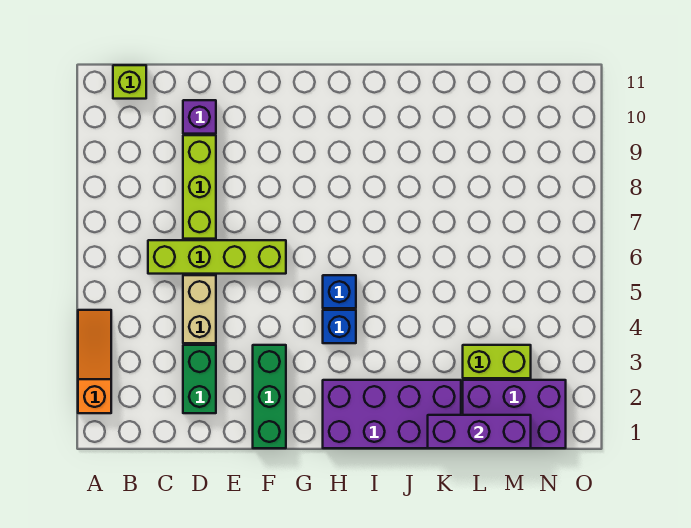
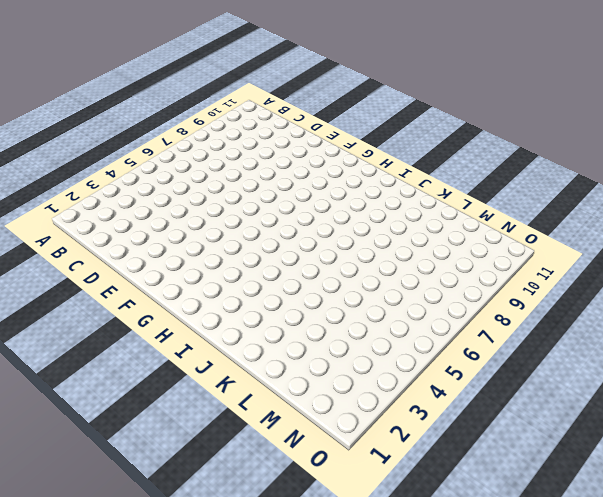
none -> orange slope A2:A4 level 1 top 2
none -> lime brick B11 level 1
none -> lime brick C6:F6 level 1

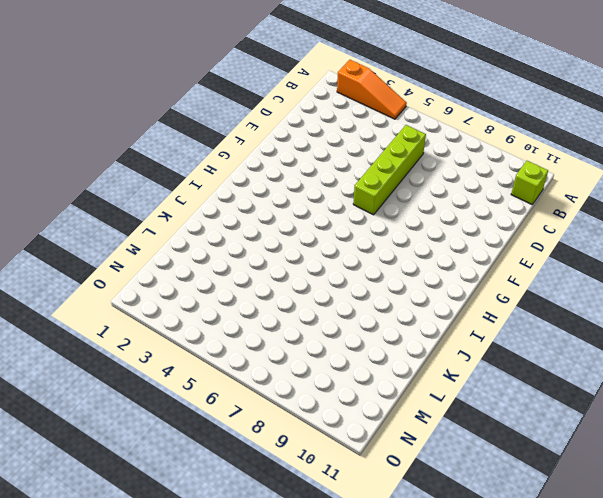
none -> green brick D2:D3 level 1
none -> tan brick D4:D5 level 1
none -> lime brick D7:D9 level 1

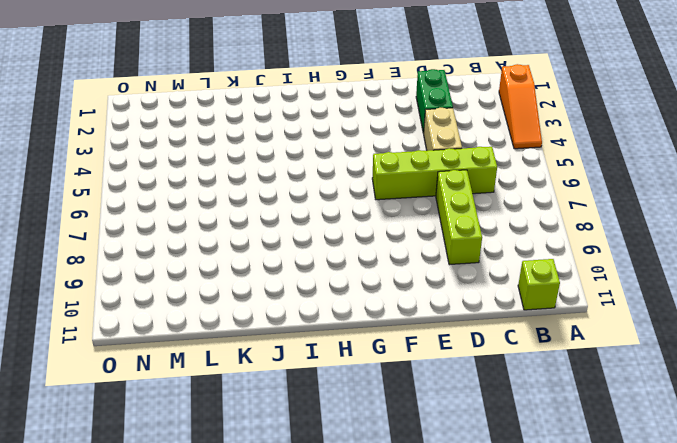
none -> purple brick D10 level 1
none -> green brick F1:F3 level 1
none -> purple brick H1:K2 level 1

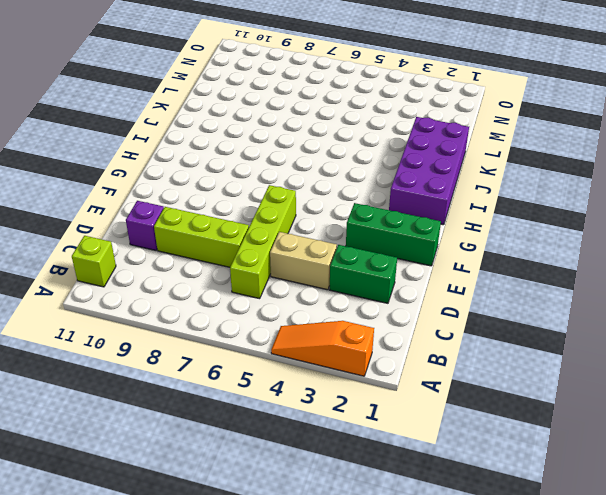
none -> blue brick H4 level 1
none -> blue brick H5 level 1
none -> purple brick L1:N2 level 1

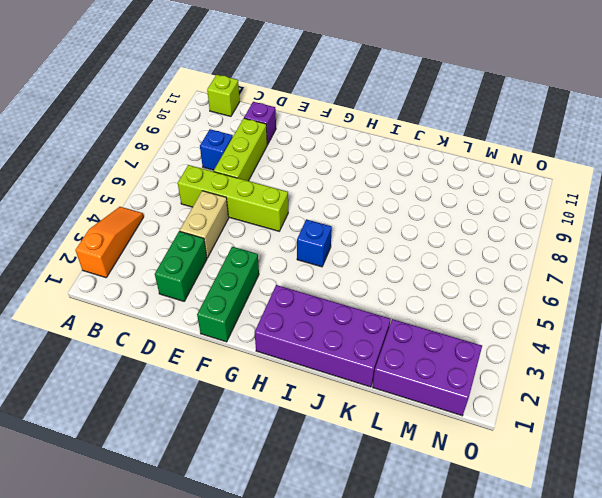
blue brick C8 level 1 -> blue brick H4 level 1
none -> lime brick L3:M3 level 1
none -> purple brick K1:M1 level 2

